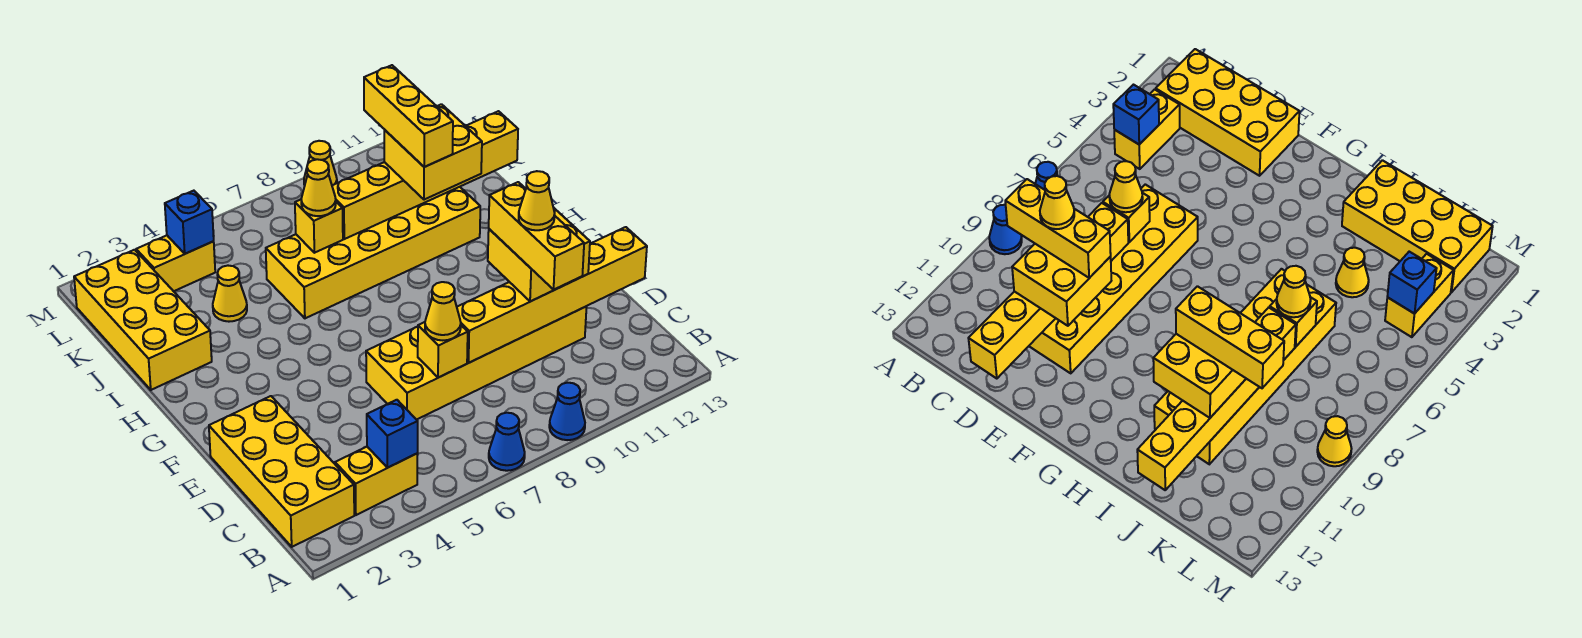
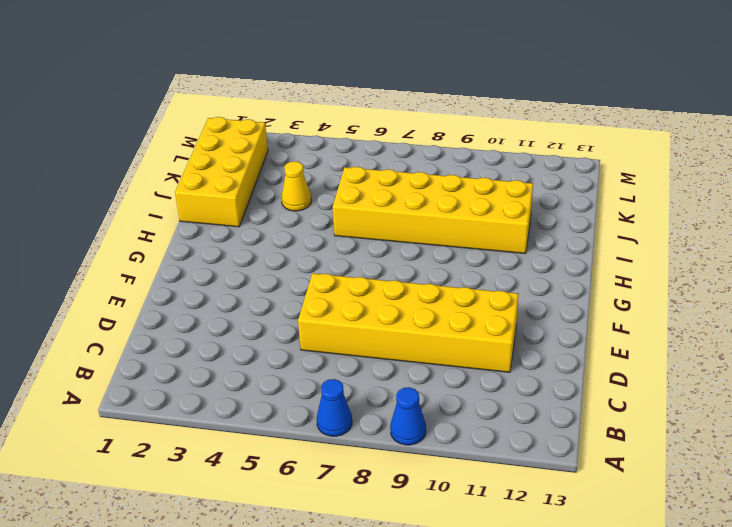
none -> yellow brick B1:E2 level 1
none -> yellow brick B3:B4 level 1
none -> yellow brick L3:L4 level 1

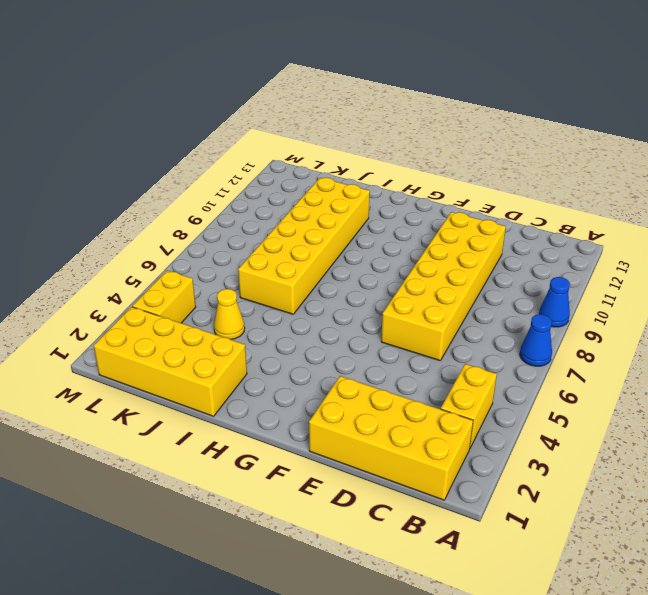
none -> yellow cone M9 level 1
none -> blue brick B4 level 2
none -> yellow brick D7 level 2

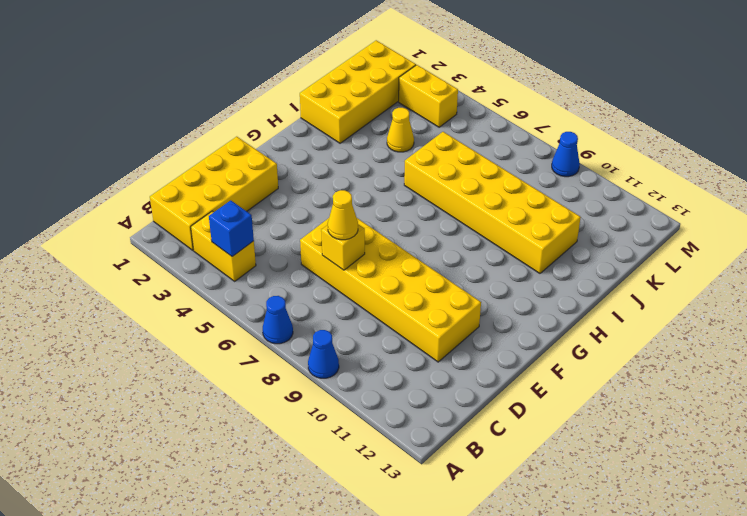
blue cone M9 level 1 -> yellow cone M9 level 1
none -> yellow brick D8:D13 level 2
none -> yellow brick J7 level 2
none -> yellow brick J8:J13 level 2

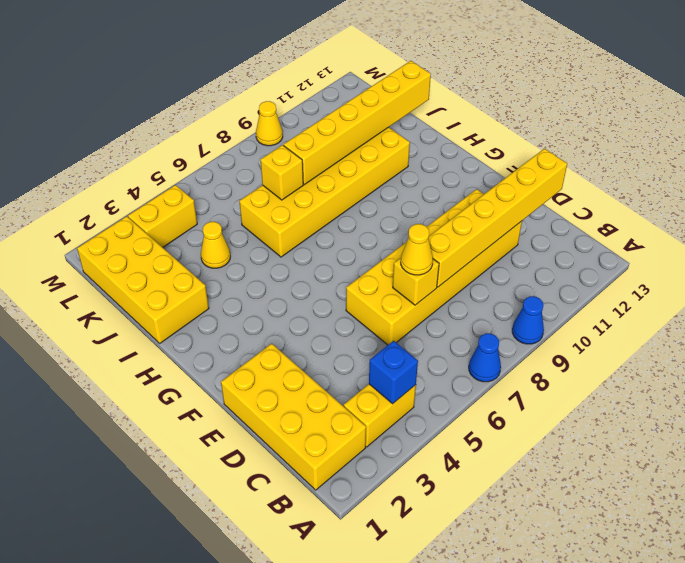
none -> blue brick L4 level 2
none -> yellow brick D10:E11 level 3
none -> yellow brick I10:J11 level 3

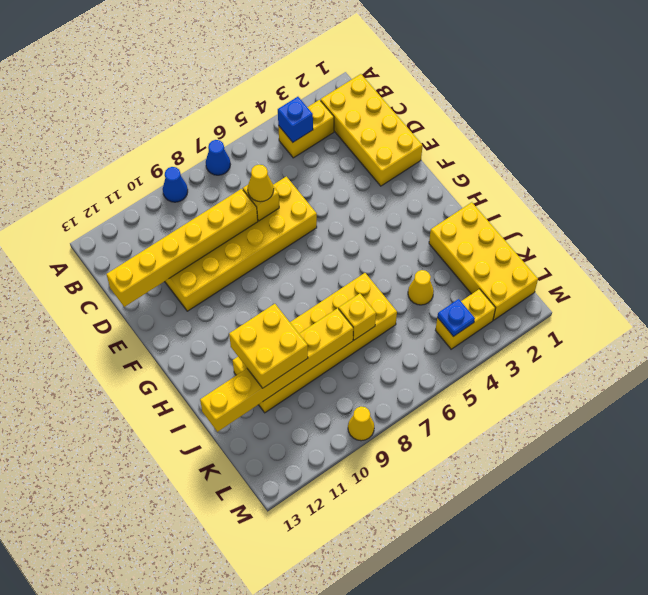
blue plate L4 level 2 -> blue brick L4 level 2
none -> yellow brick D10:E11 level 3
none -> yellow cone J7 level 3
none -> yellow brick C10:E10 level 4

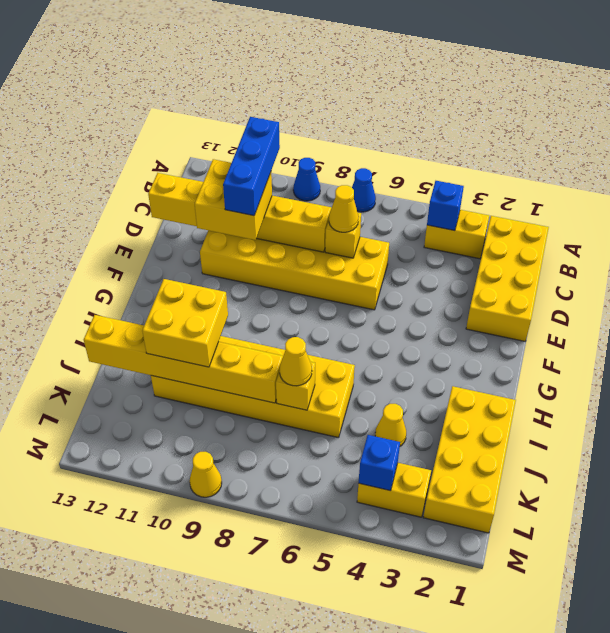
blue brick C10:E10 level 4 -> yellow brick C10:E10 level 4
none -> yellow brick I10:K10 level 4
none -> yellow cone D10 level 5

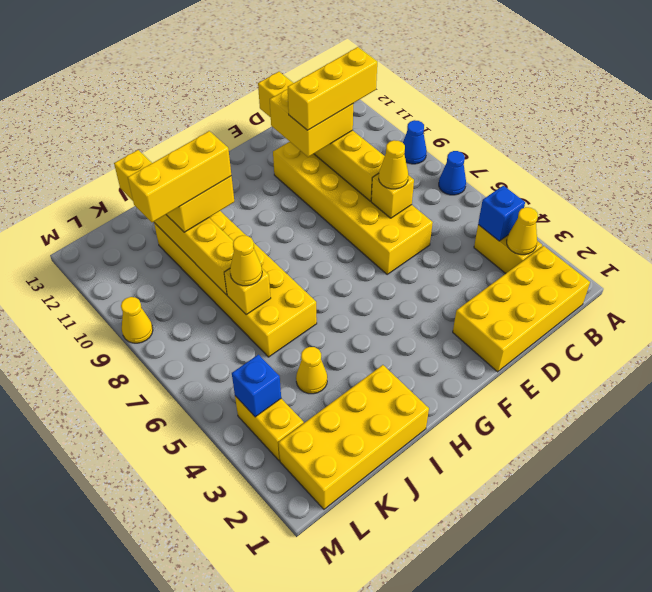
yellow cone B3 level 2 -> yellow cone D10 level 5

